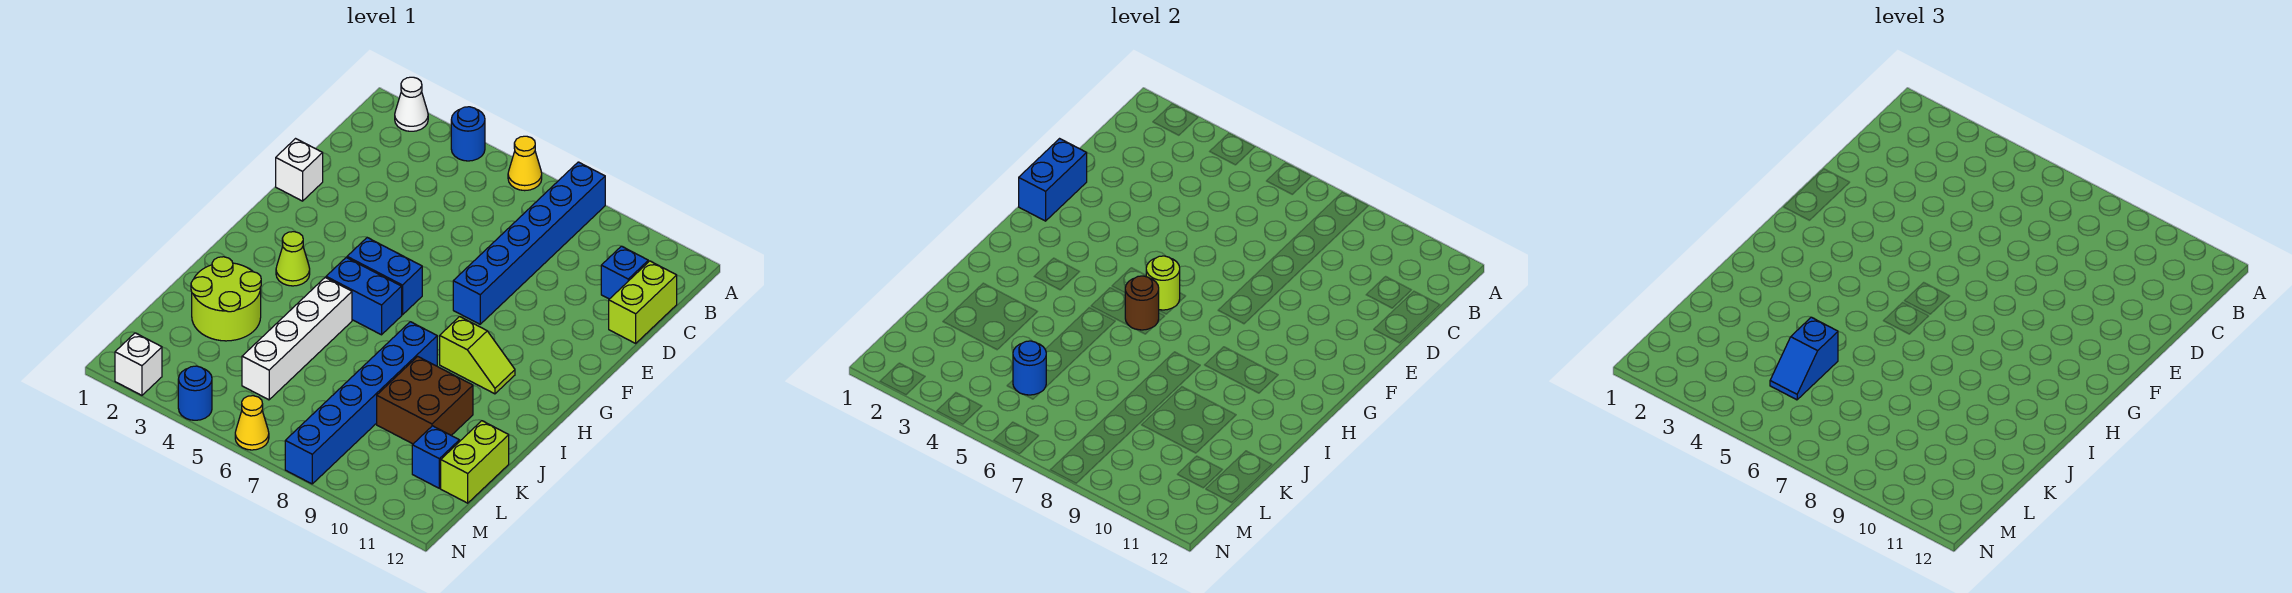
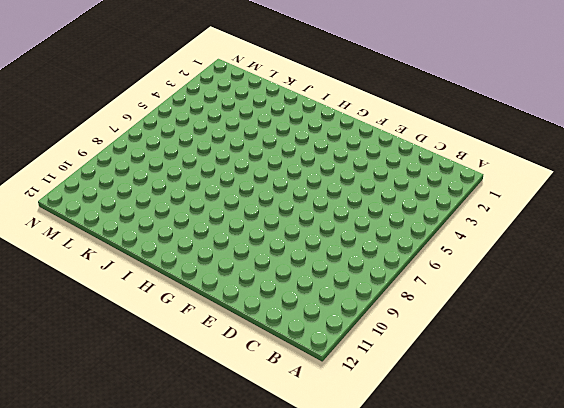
none -> white cone A2 level 1
none -> blue round brick A4 level 1
none -> yellow cone A6 level 1

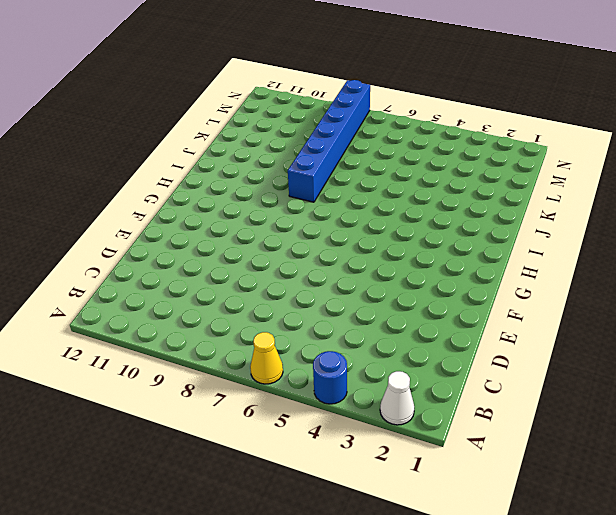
none -> blue brick A8:F8 level 1
none -> blue brick C11 level 1
none -> lime brick C12:D12 level 1

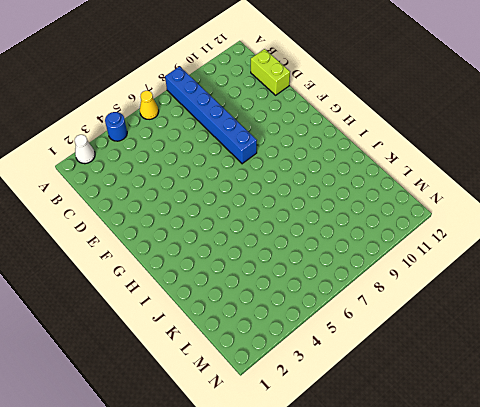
none -> blue brick C11 level 1
none -> white brick E1 level 1
none -> blue brick G5:G6 level 1

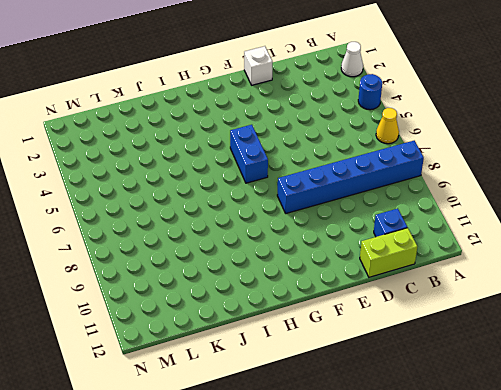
none -> lime cone H3 level 1
none -> blue brick H5:H6 level 1
none -> lime slope H9:H10 level 1 top 9

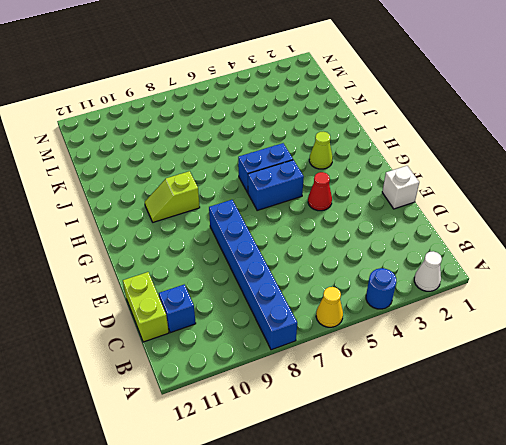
red cone F4 level 1 -> none
none -> white brick I5:L5 level 1
none -> blue brick I8:N8 level 1
none -> lime round brick J2:K3 level 1

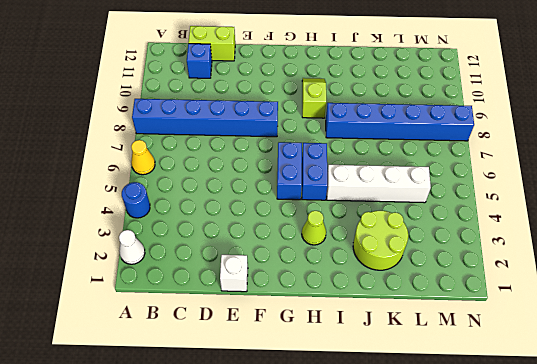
none -> brown brick J9:K10 level 1
none -> lime brick K12:L12 level 1
none -> blue brick L11 level 1

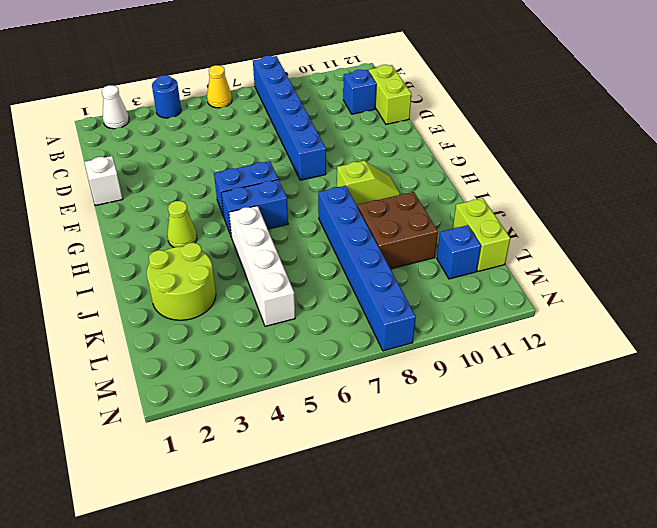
none -> white brick N2 level 1
none -> blue round brick N4 level 1
none -> yellow cone N6 level 1

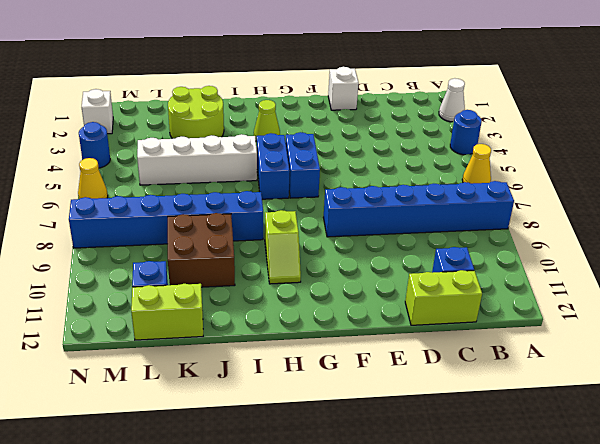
none -> blue brick E1:F1 level 2
none -> lime round brick G6 level 2
none -> brown round brick H6 level 2

